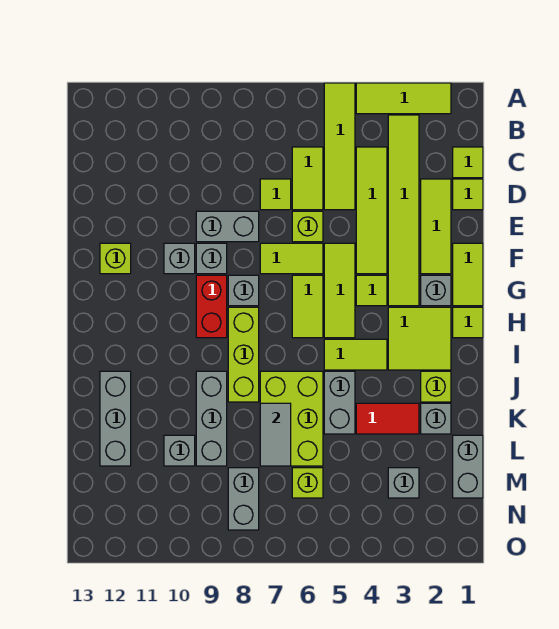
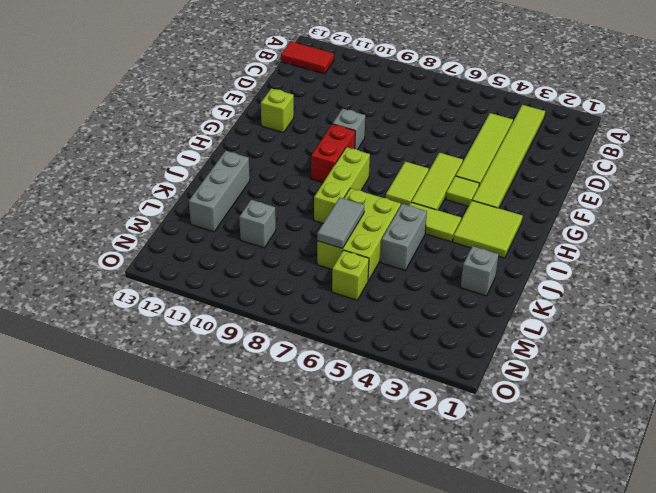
red tile B12:B13 level 1 -> red tile K3:K4 level 1
none -> lime tile A2:A4 level 1
none -> lime tile A5:D5 level 1
none -> lime tile C1 level 1
none -> lime tile C6:D6 level 1

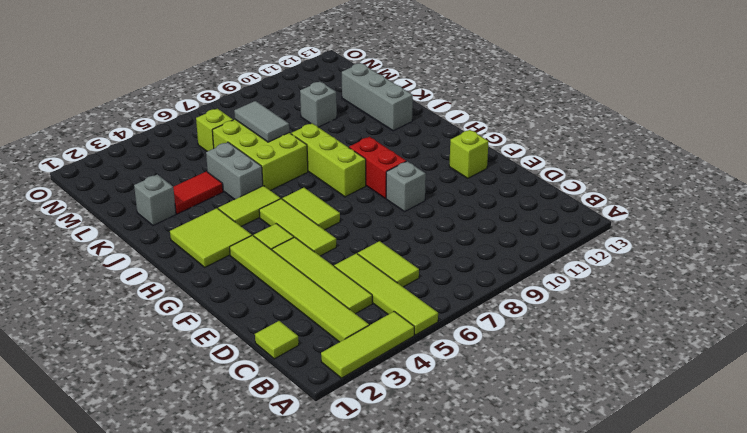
none -> lime tile D1 level 1
none -> lime tile D2:F2 level 1
none -> lime tile D7 level 1
none -> lime brick E6 level 1

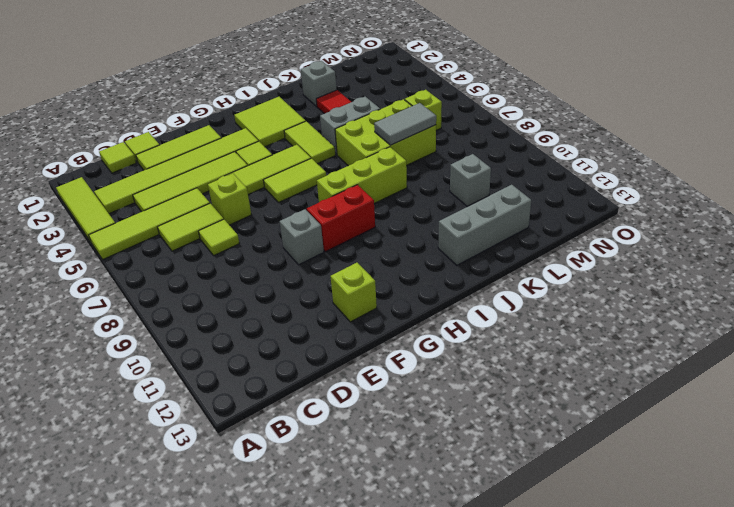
none -> grey brick E8:E9 level 1
none -> lime tile F1:G1 level 1
none -> lime tile F6:F7 level 1
none -> grey brick F10 level 1

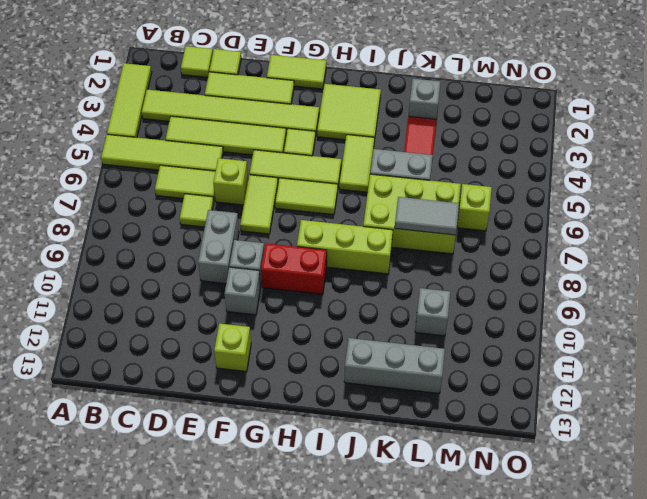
none -> grey brick G2 level 1
none -> grey brick G8 level 1
none -> lime tile H1 level 1
none -> lime brick J2 level 1

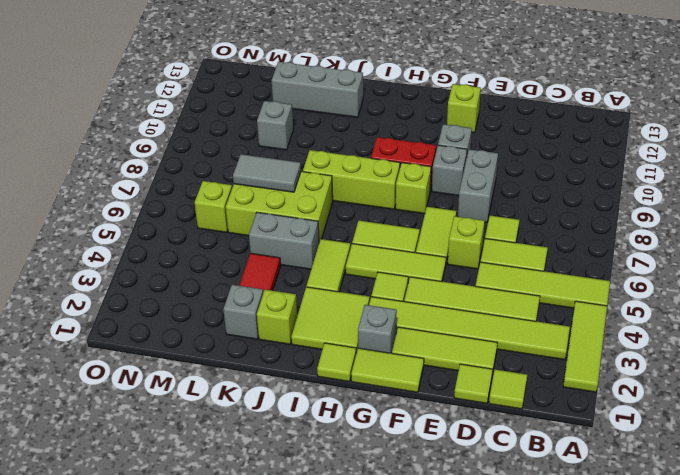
lime brick G8 level 1 -> grey brick G8 level 1
none -> grey brick J9:L9 level 1
none -> grey brick L1:M1 level 1
none -> grey brick M3 level 1
none -> grey brick M8:N8 level 1

